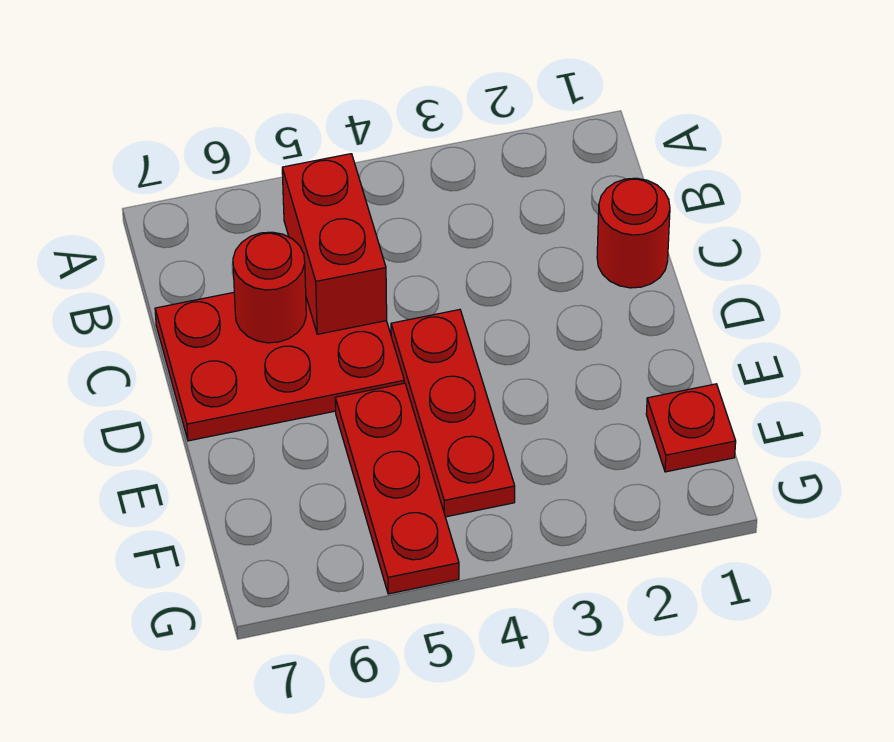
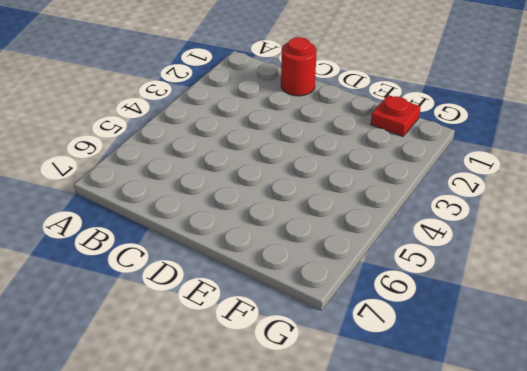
none -> red plate C5:D7 level 1
none -> red plate D4:F4 level 1

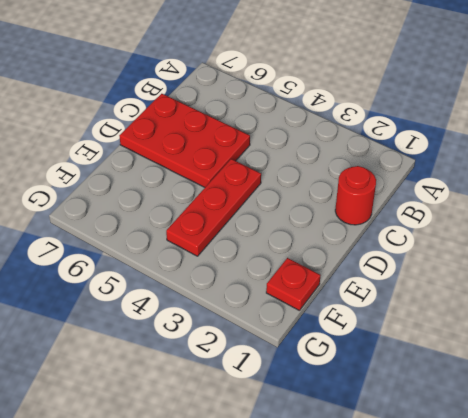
none -> red plate E5:G5 level 1
none -> red brick B5:C5 level 2

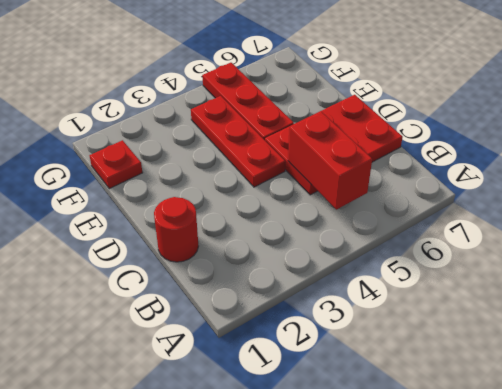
none -> red round brick C6 level 2

